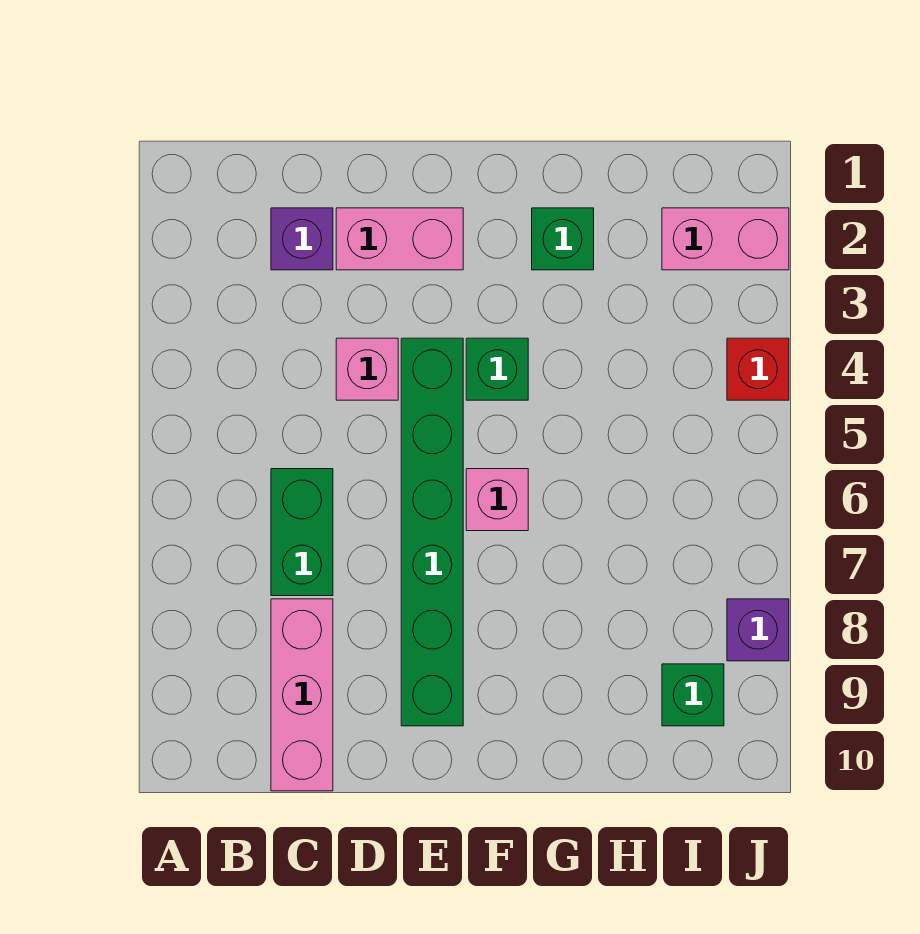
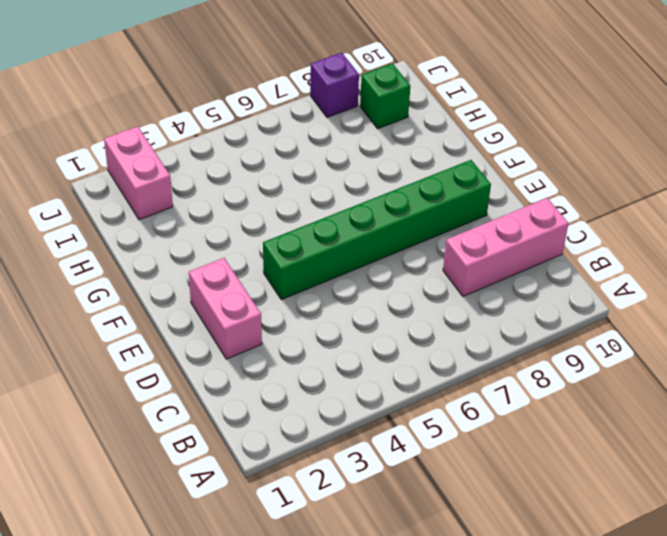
none -> purple brick C2 level 1
none -> green brick C6:C7 level 1
none -> pink brick D4 level 1

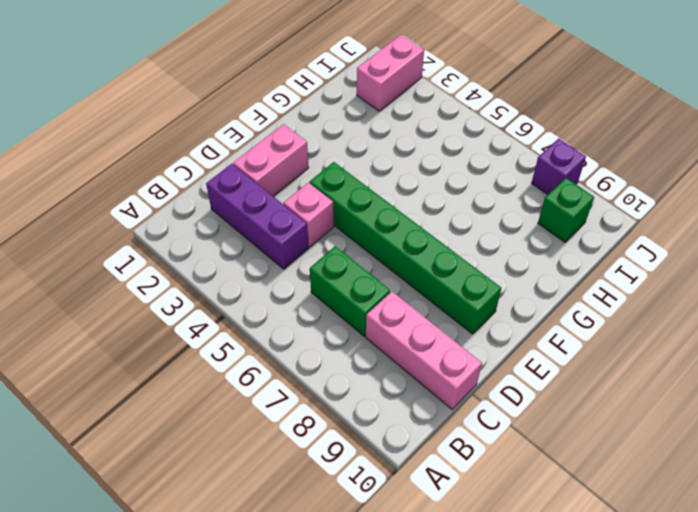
purple brick C2:C4 level 1 -> purple brick C2 level 1
none -> green brick F4 level 1
none -> pink brick F6 level 1
none -> green brick G2 level 1

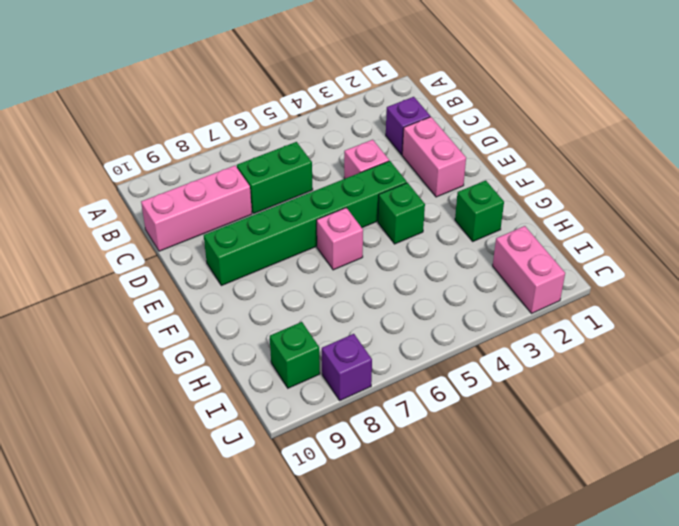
none -> red brick J4 level 1

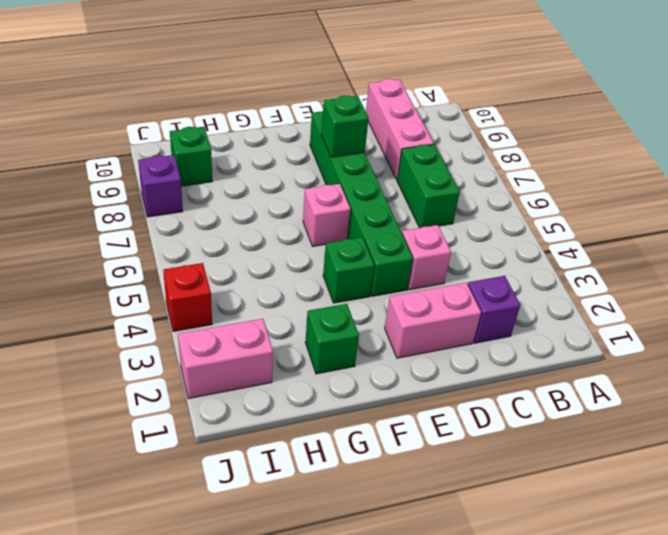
green brick E8 level 2 -> none

